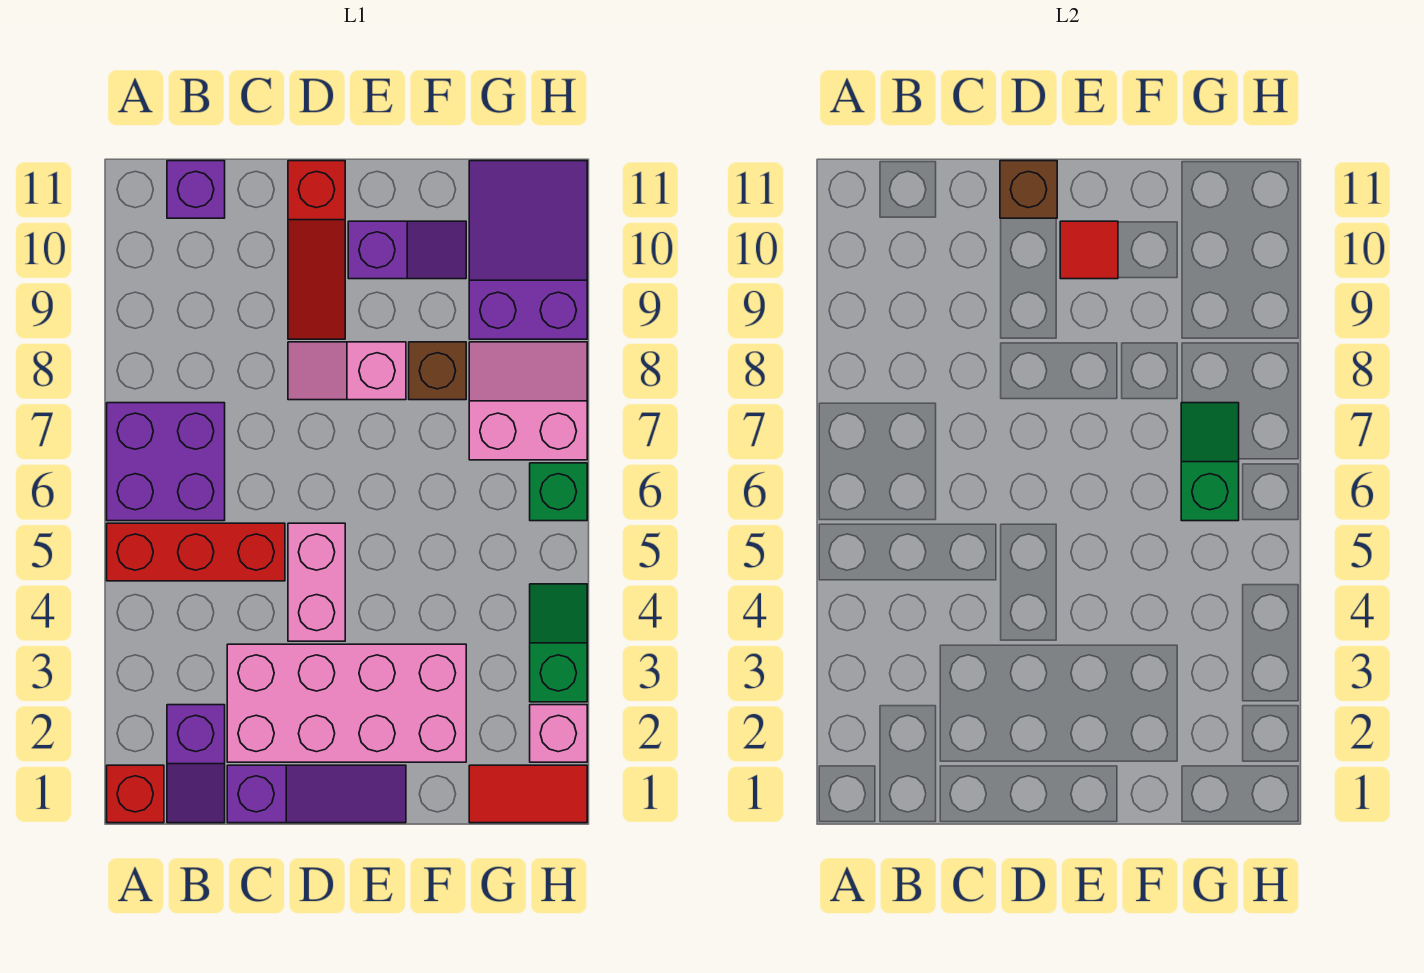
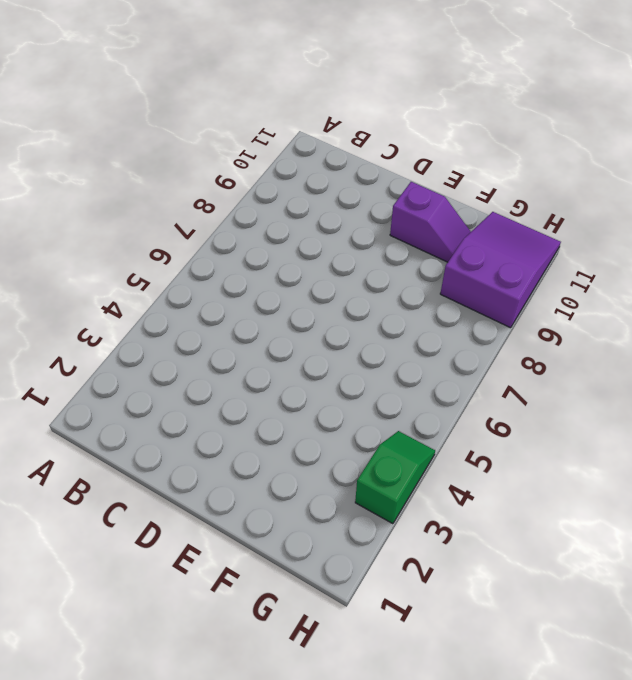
none -> red brick A1 level 1
none -> red brick A5:C5 level 1
none -> purple brick A6:B7 level 1

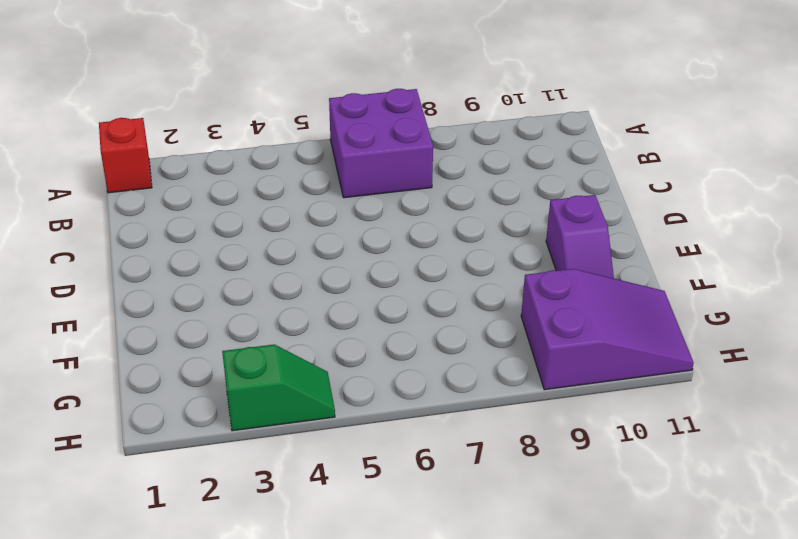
none -> red brick A5:C5 level 1
none -> purple slope B1:B2 level 1 top 2
none -> purple brick B11 level 1

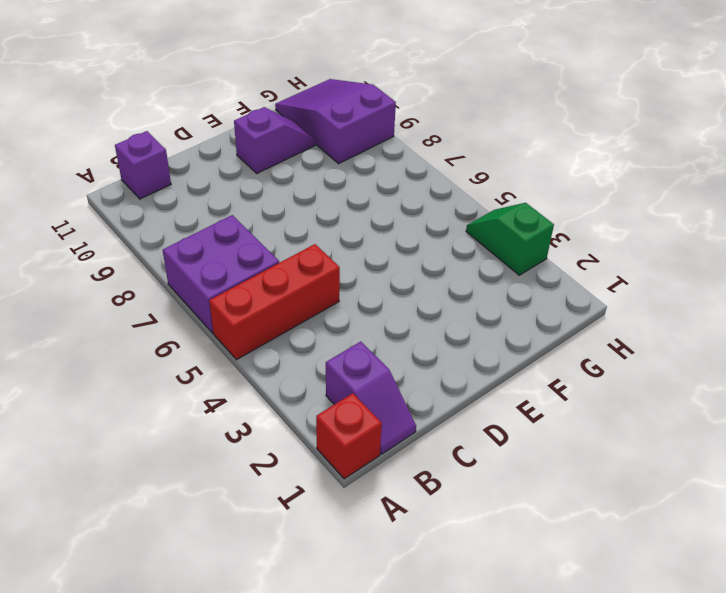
none -> purple slope C1:E1 level 1 top C
none -> pink brick C2:F3 level 1
none -> pink brick D4:D5 level 1

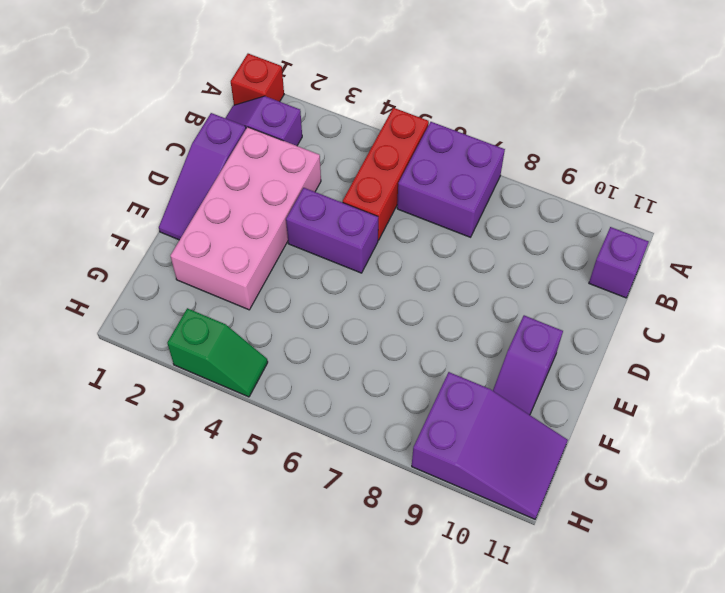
purple brick D4:D5 level 1 -> pink brick D4:D5 level 1
none -> pink slope D8:E8 level 1 top E
none -> red slope D9:D11 level 1 top 11
none -> brown brick F8 level 1

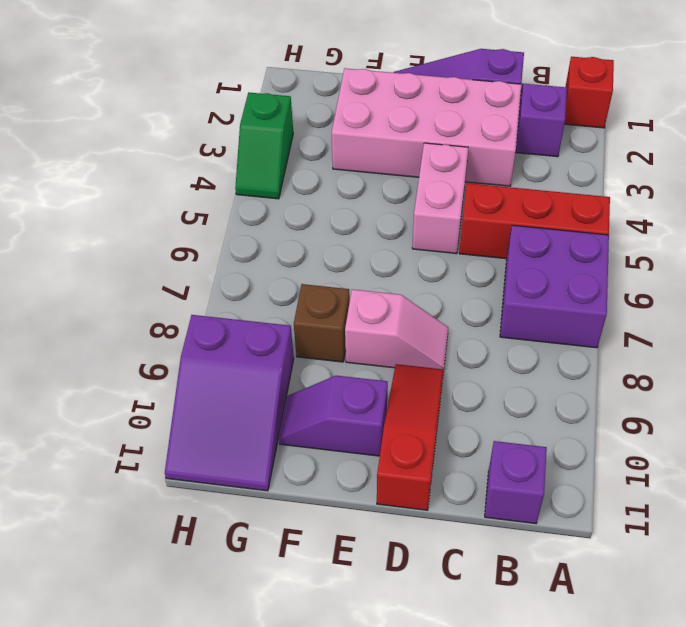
none -> red tile G1:H1 level 1
none -> pink slope G7:H8 level 1 top 7
none -> pink brick H2 level 1

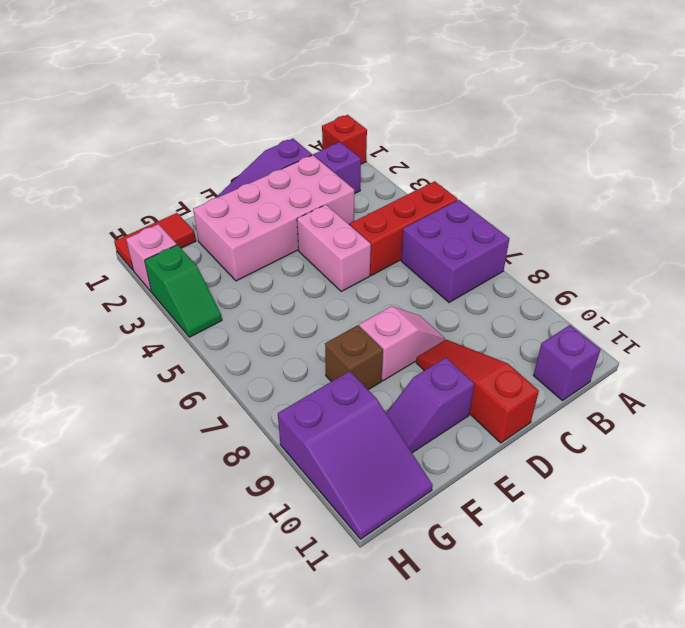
none -> pink slope G7:H8 level 1 top 7
none -> green brick H6 level 1
none -> brown brick D11 level 2

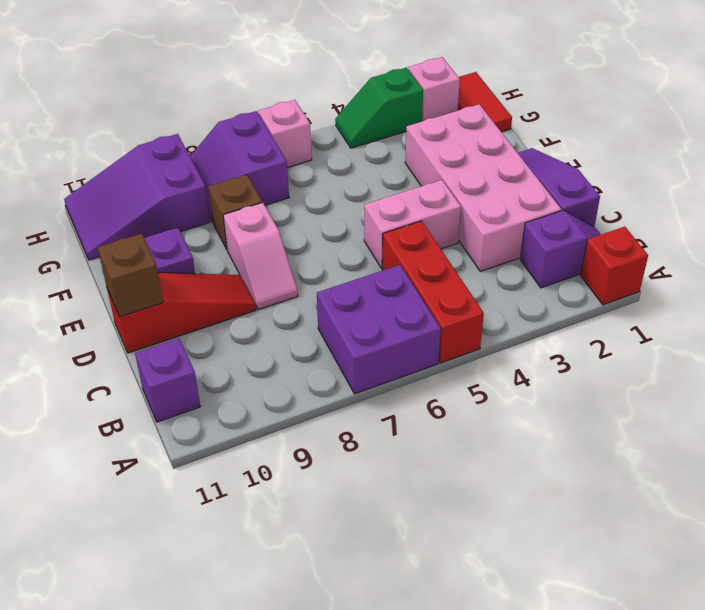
purple slope G7:H8 level 1 top 7 -> pink slope G7:H8 level 1 top 7
pink brick H6 level 1 -> green brick H6 level 1
none -> red tile E10 level 2
none -> green slope G6:G7 level 2 top 6

